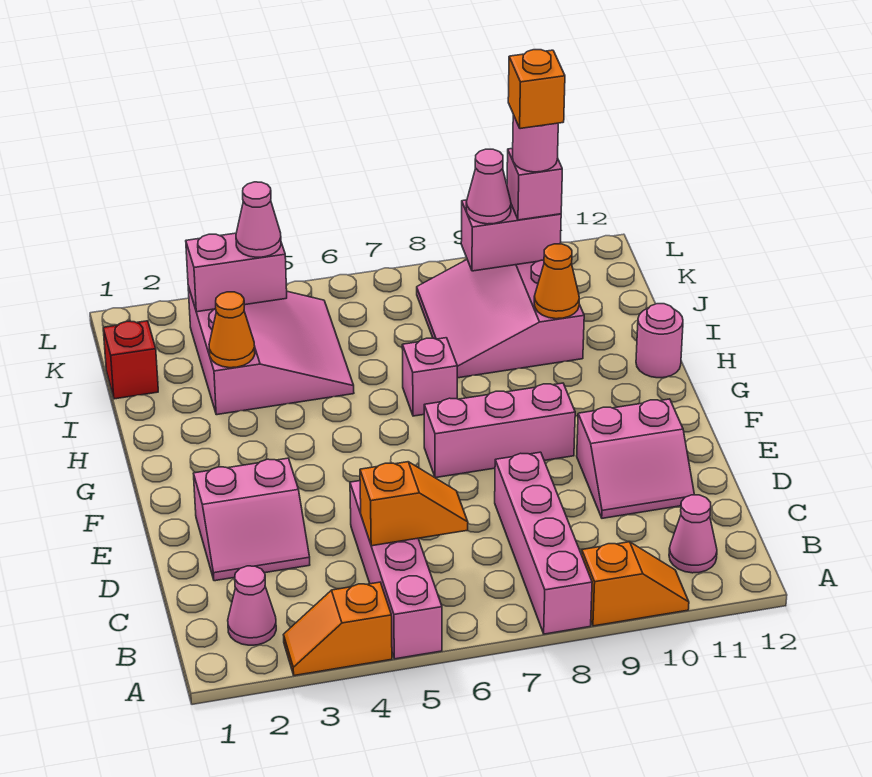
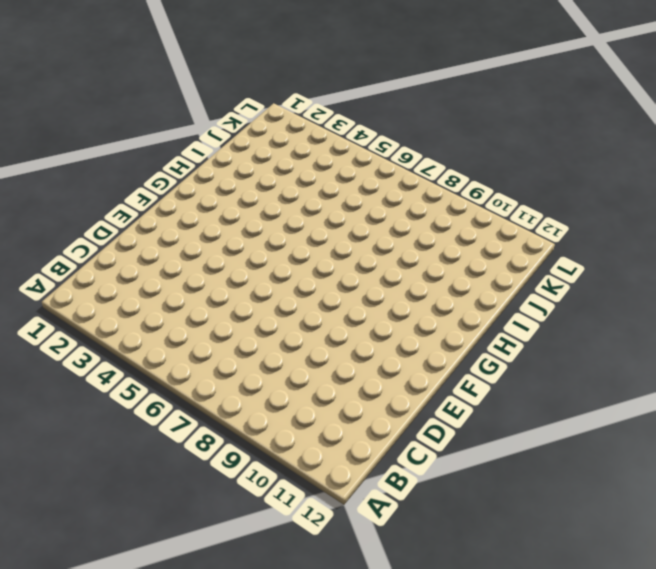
none -> orange slope A3:A4 level 1 top 4
none -> pink brick A5:D5 level 1
none -> pink brick A8:D8 level 1

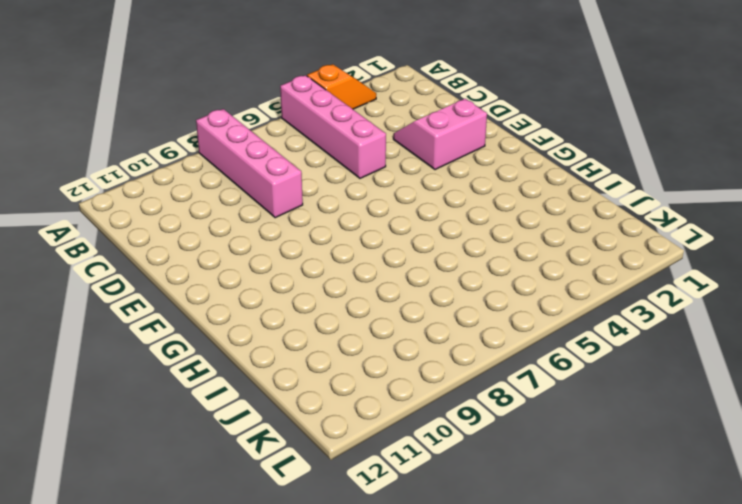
none -> orange slope A9:A10 level 1 top 9
none -> pink cone B2 level 1
none -> pink cone B11 level 1

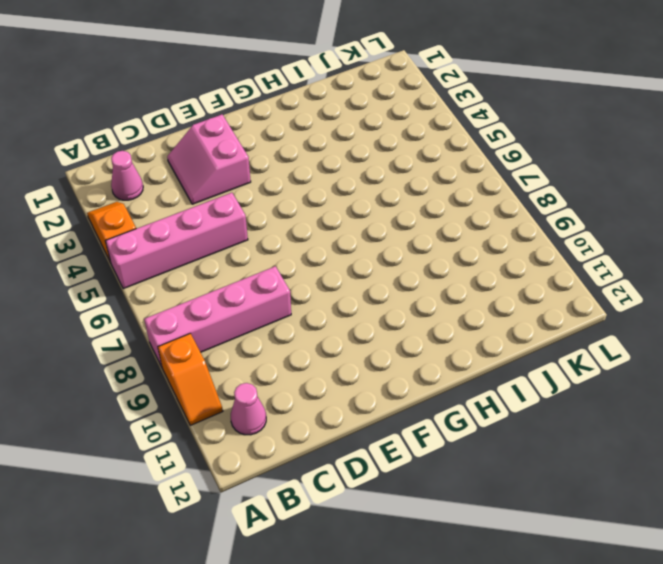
none -> pink slope D10:E11 level 1 top E
none -> pink brick F7:F9 level 1
none -> pink brick H7 level 1

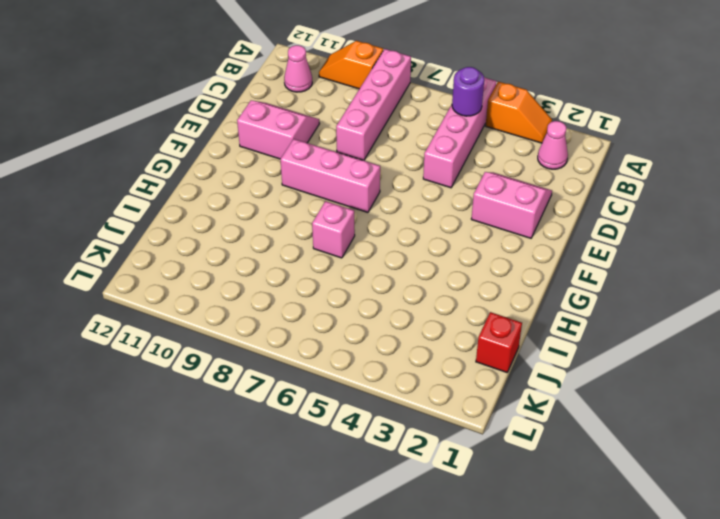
purple round brick B5 level 2 -> none
none -> pink round brick H12 level 1
none -> pink slope I3:K5 level 1 top 3
none -> pink slope I8:K10 level 1 top 10

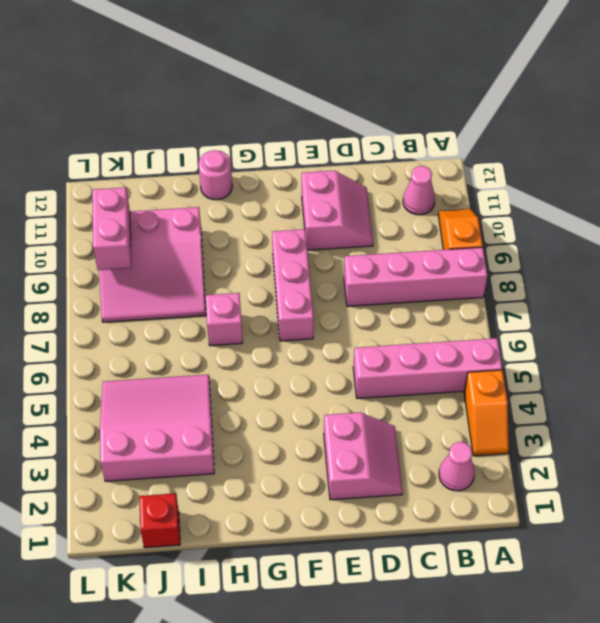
none -> orange slope C5:C6 level 2 top 5
none -> orange cone I3 level 2
none -> orange cone I10 level 2

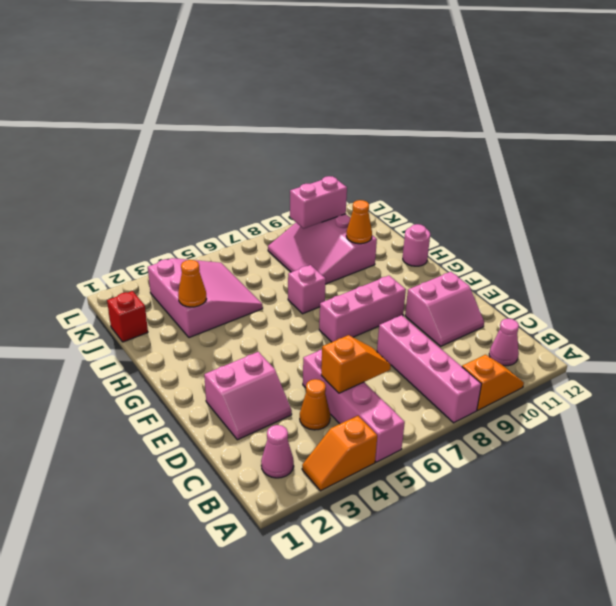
orange cone C4 level 1 -> none
none -> pink brick K3:K4 level 2
none -> pink cone K4 level 3
none -> pink cone K9 level 3

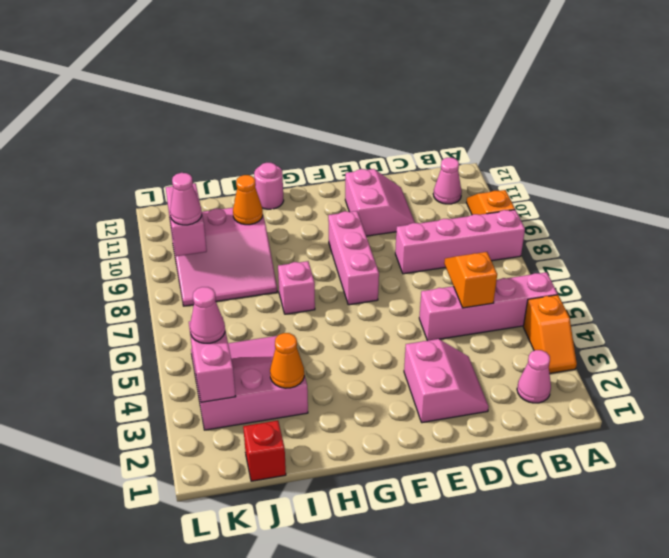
none -> pink brick K10 level 3
none -> pink round brick K10 level 4
none -> orange brick K10 level 5

